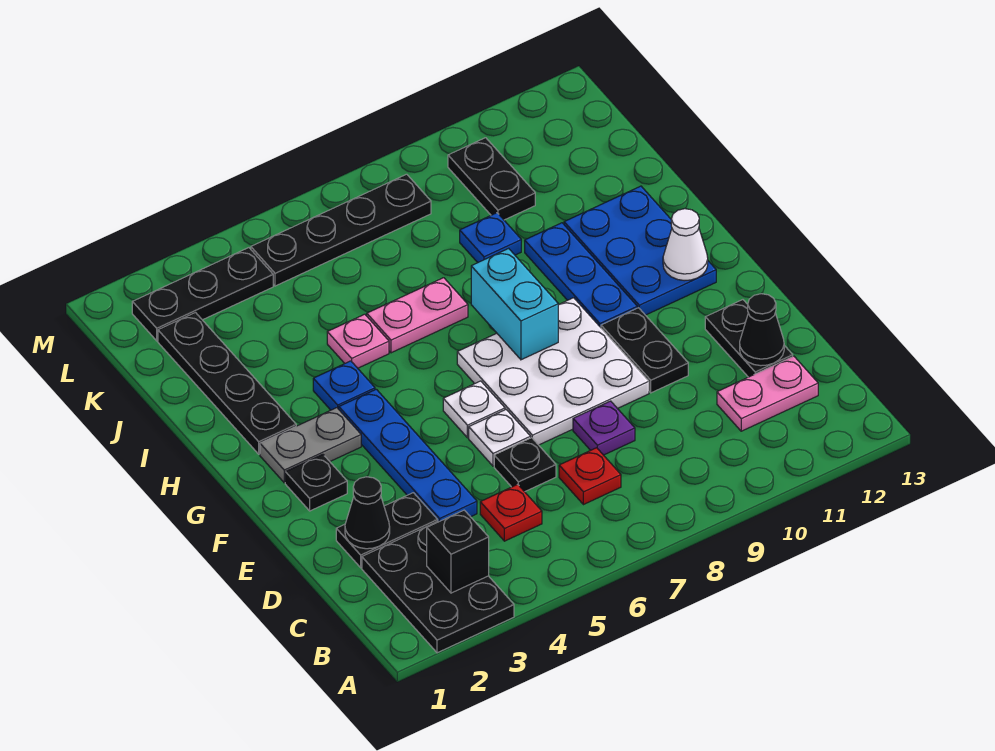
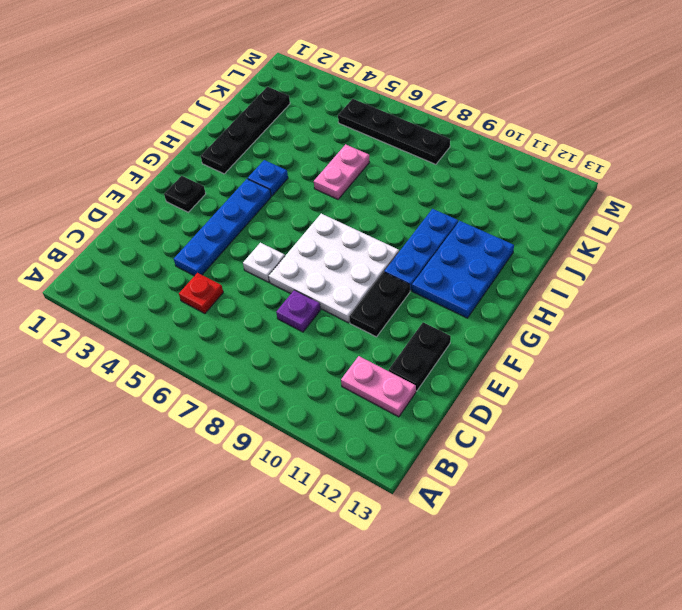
pink plate I6:J6 level 1 -> pink plate I6:I7 level 1
none -> black plate A2:C3 level 1
none -> red plate C7 level 1
none -> black plate D2:D3 level 1
none -> black plate D6 level 1

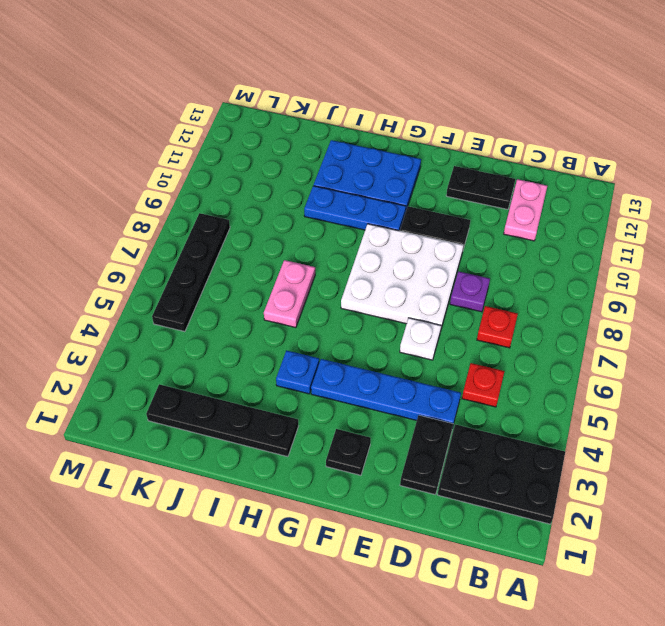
none -> black plate D6 level 1
none -> white plate F6 level 1
none -> grey plate G2:G3 level 1
none -> pink plate I5 level 1

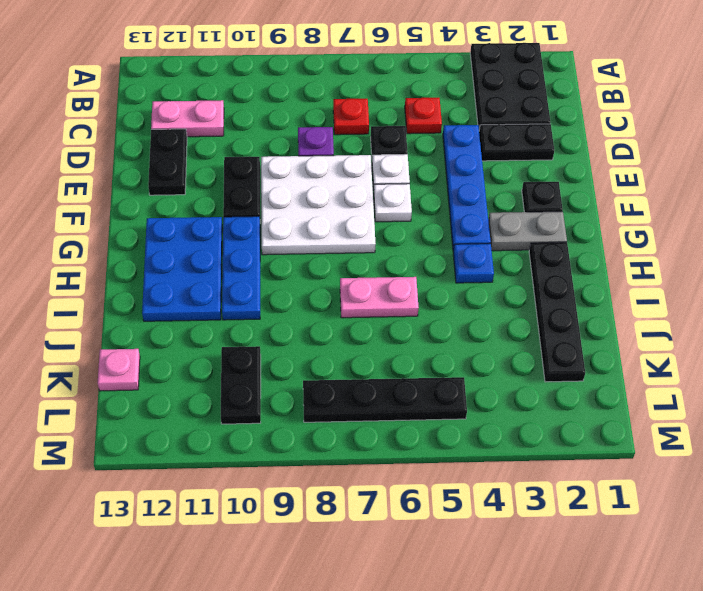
pink plate K13 level 1 -> pink plate I5 level 1
none -> blue plate J9 level 1
none -> black plate L2:L4 level 1
none -> black brick B3 level 2
none -> black cone D2 level 2

